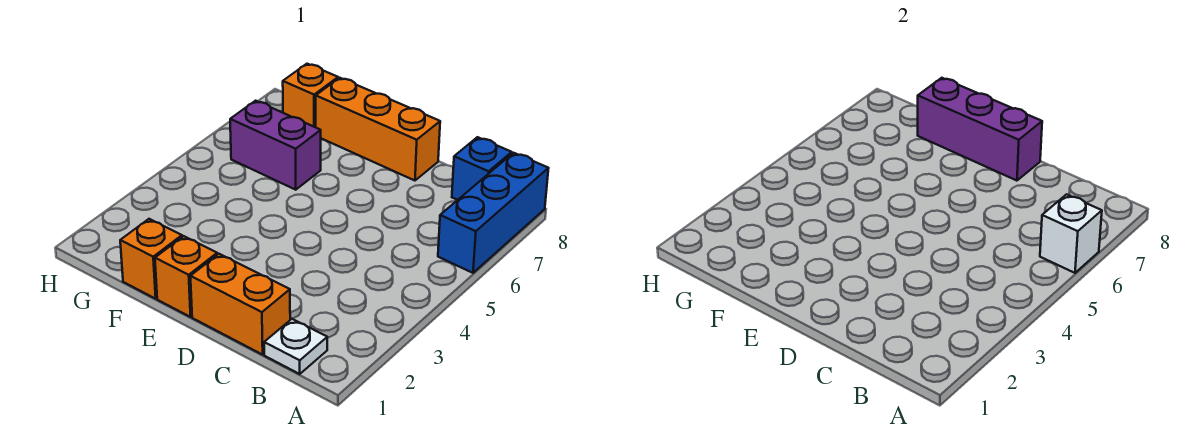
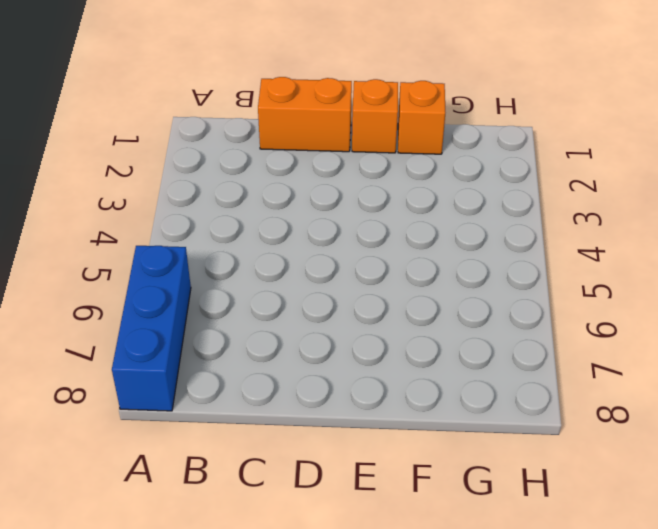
none -> white plate B1 level 1
none -> blue brick B8 level 1

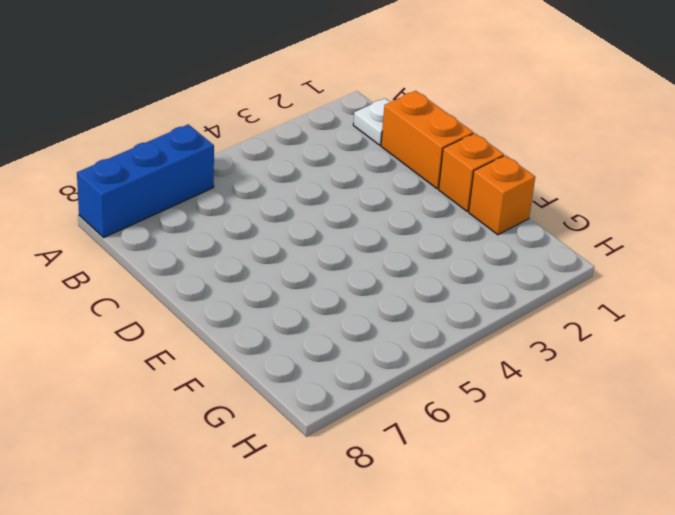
none -> blue brick B8 level 1
none -> orange brick D8:F8 level 1

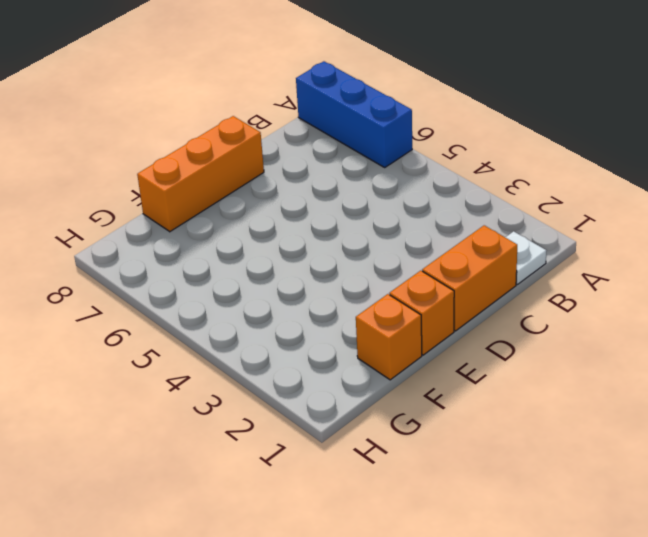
none -> blue brick B8 level 1
none -> purple brick F6:G6 level 1

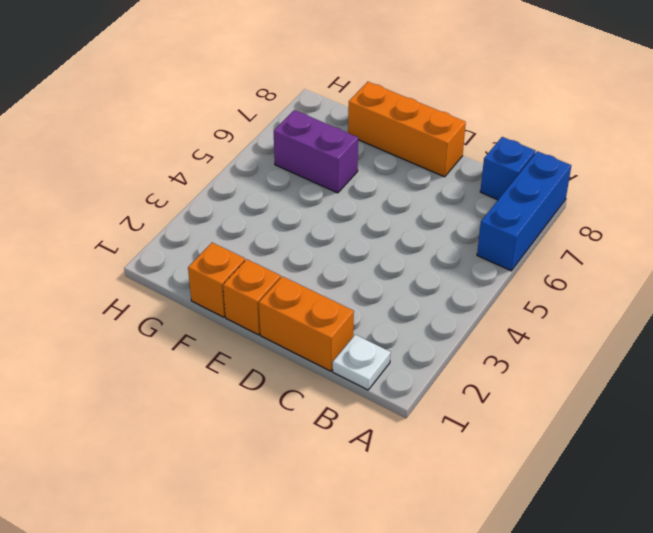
none -> orange brick G8 level 1
none -> white brick A6 level 2

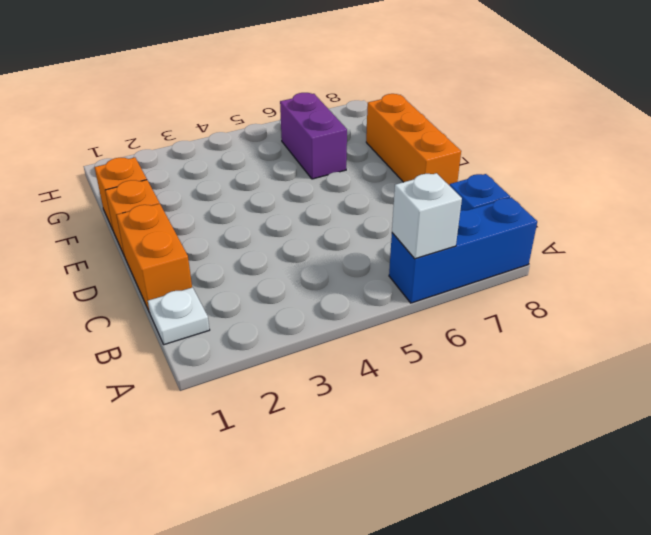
none -> orange brick G8 level 1
none -> purple brick D8:F8 level 2

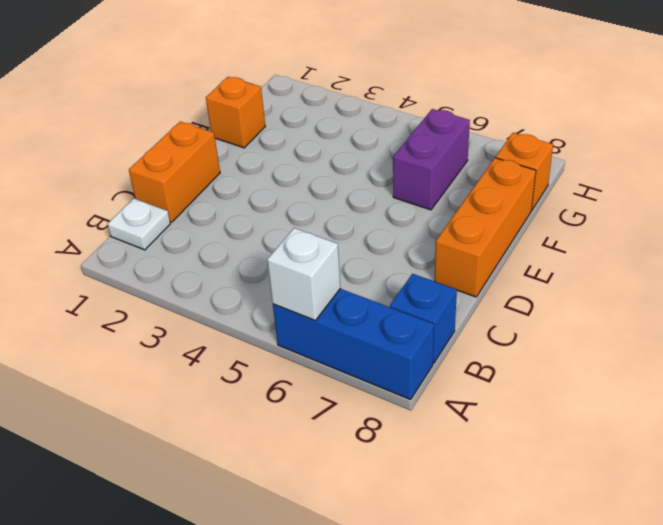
none -> orange brick E1 level 1
none -> purple brick D8:F8 level 2

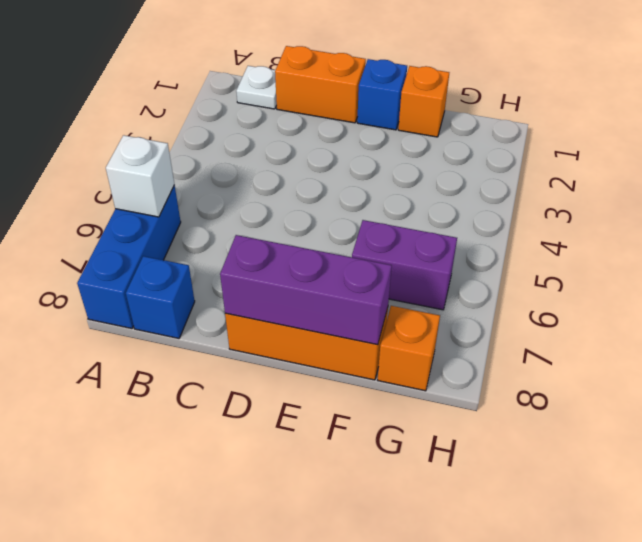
blue brick E1 level 1 -> orange brick E1 level 1

